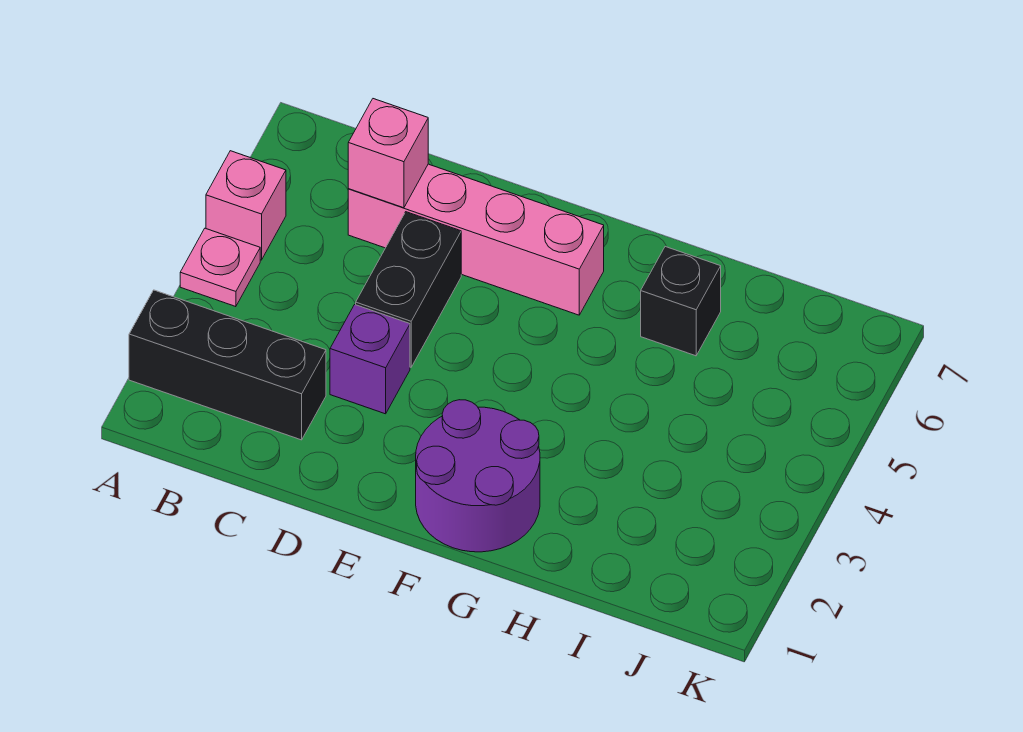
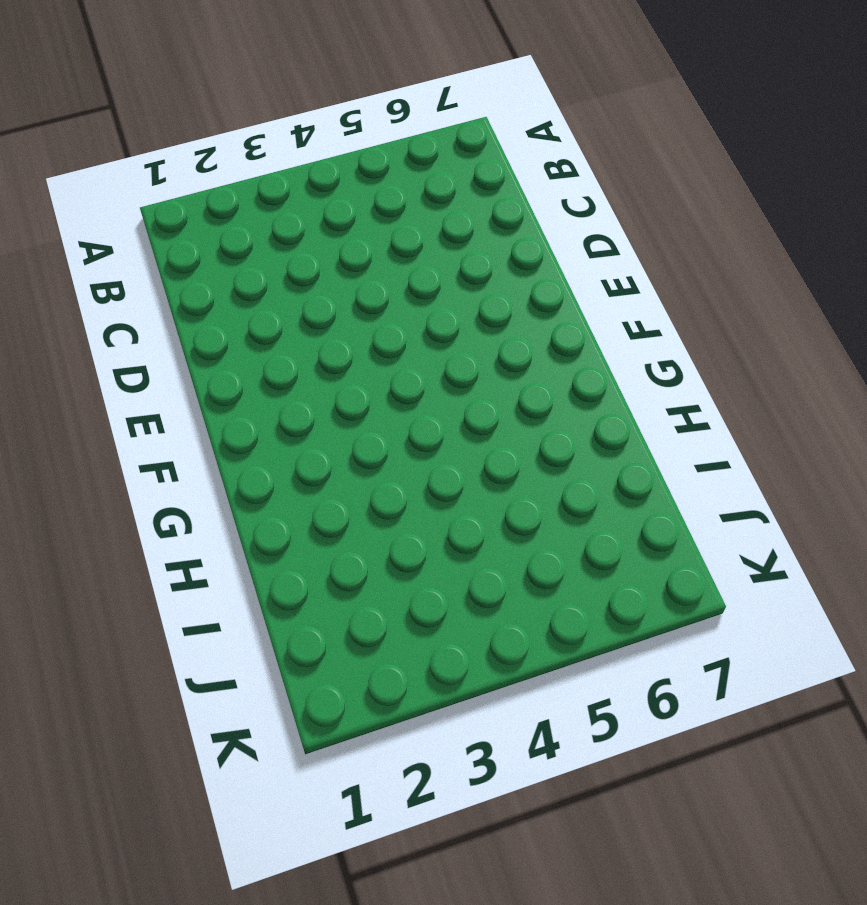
none -> black brick A2:C2 level 1
none -> pink plate A4 level 1

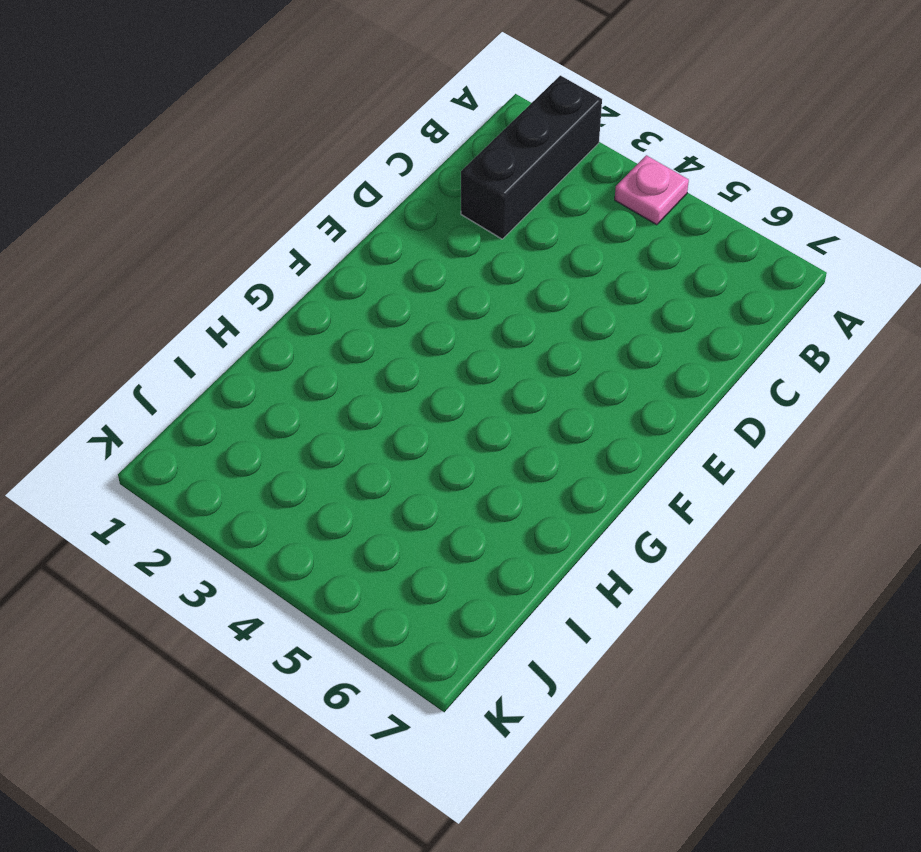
none -> pink brick A5 level 1
none -> pink brick C6:F6 level 1

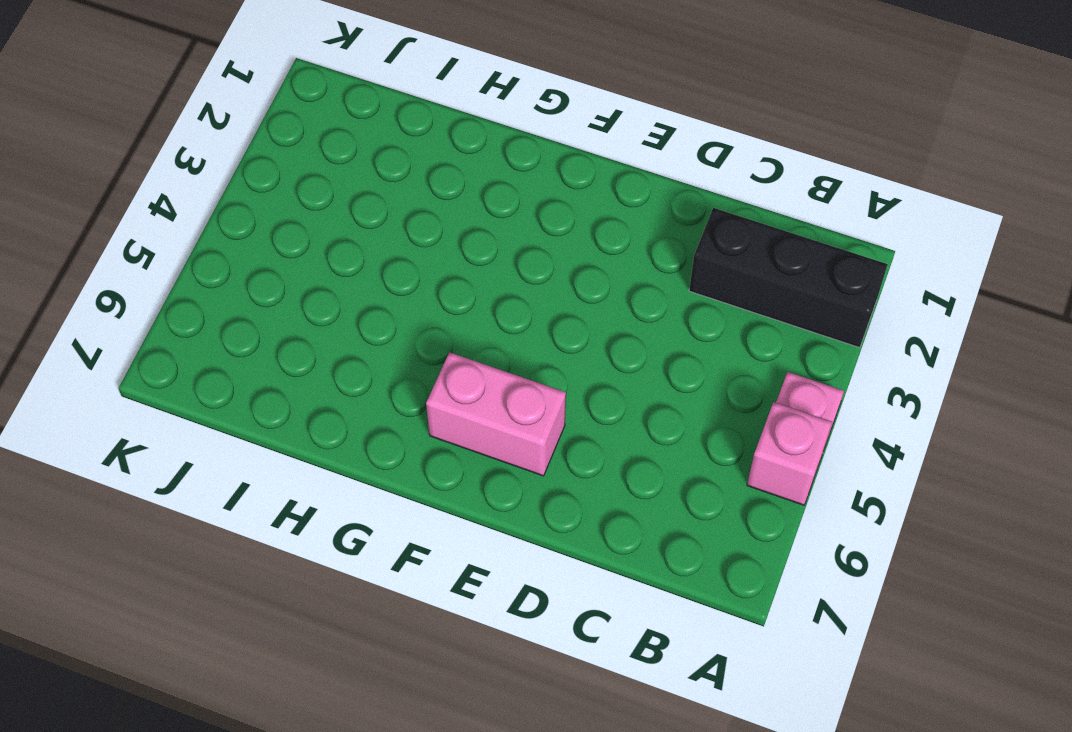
pink brick E6:F6 level 1 -> pink brick C6:F6 level 1
none -> purple brick D3 level 1
none -> black brick D4:D5 level 1

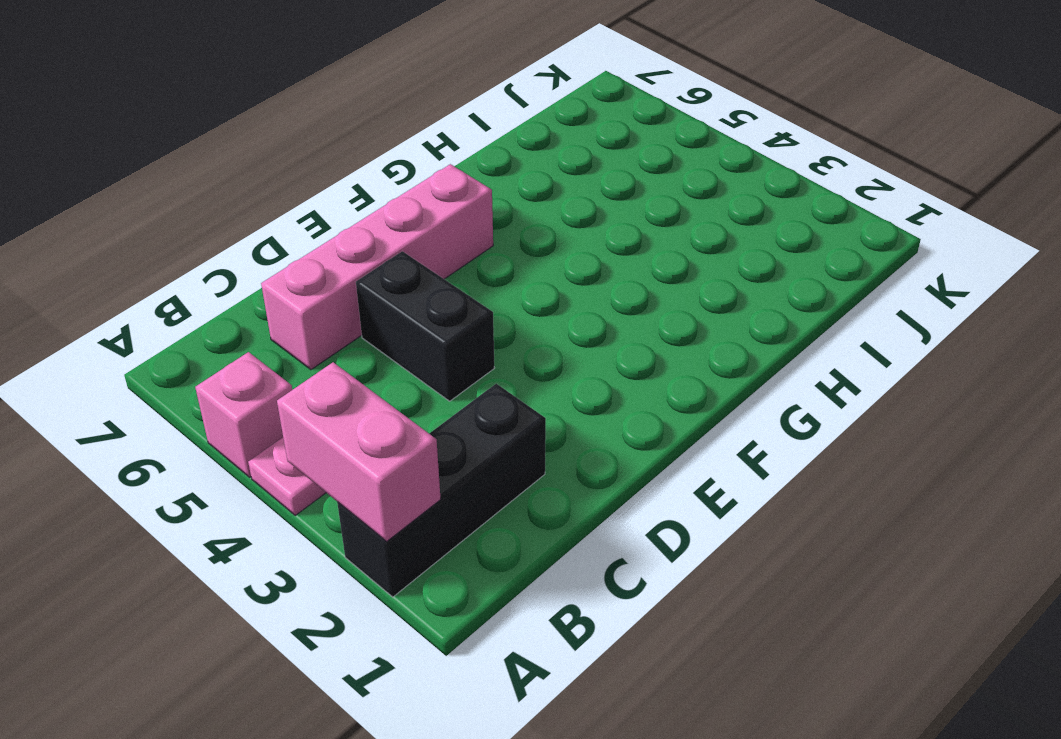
pink brick A2:A3 level 2 -> none
none -> purple brick D3 level 1
none -> purple round brick F1:G2 level 1

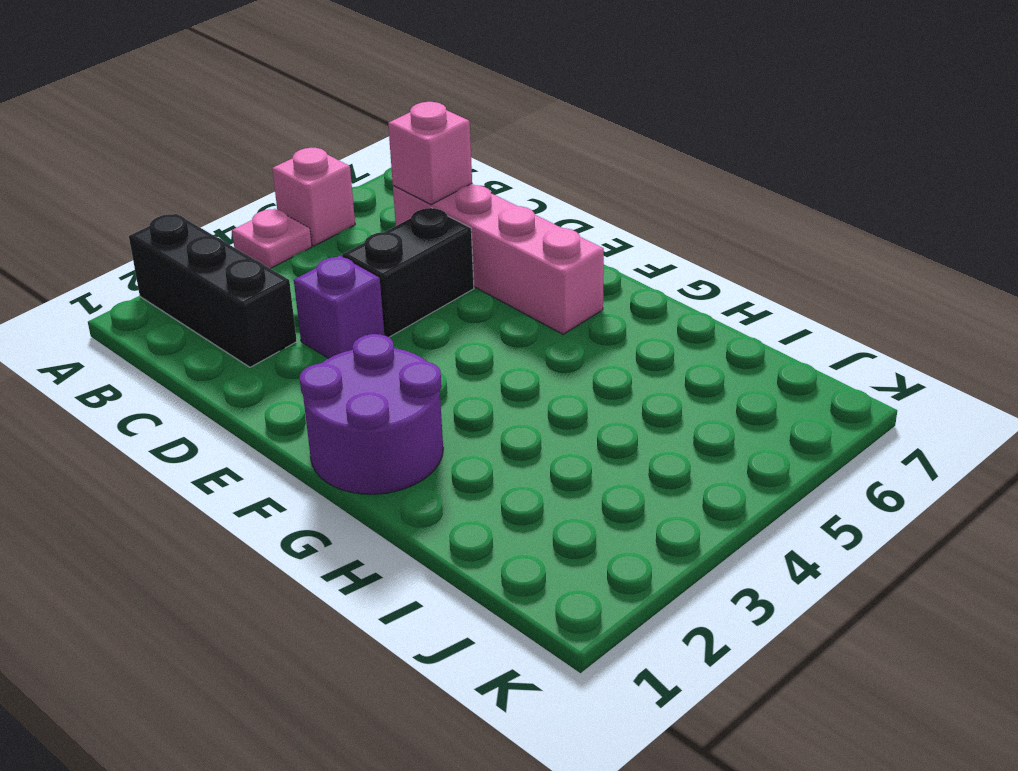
none -> black brick H6 level 1

